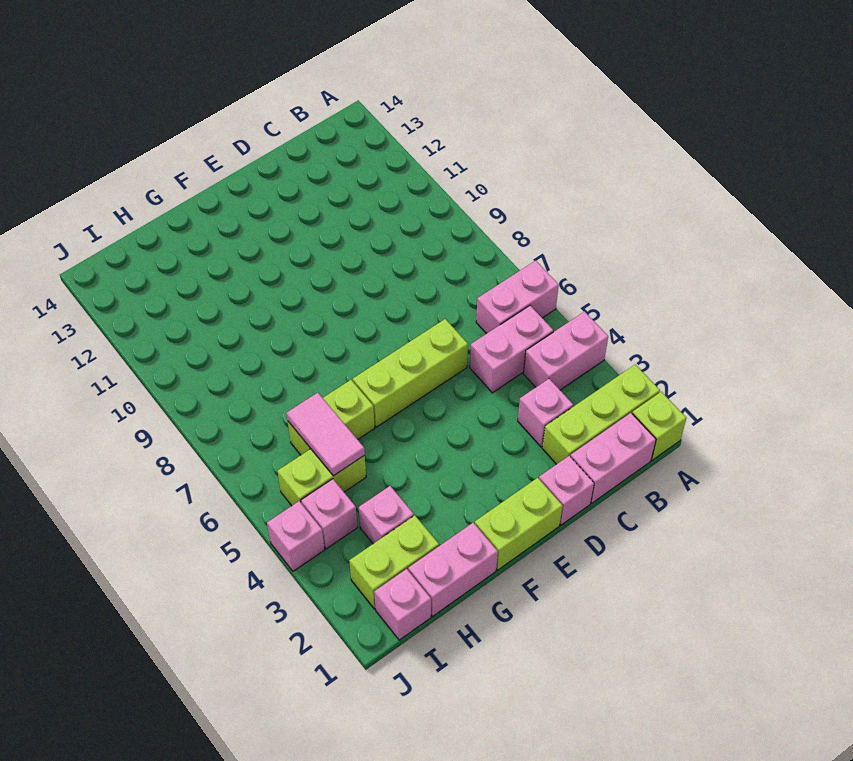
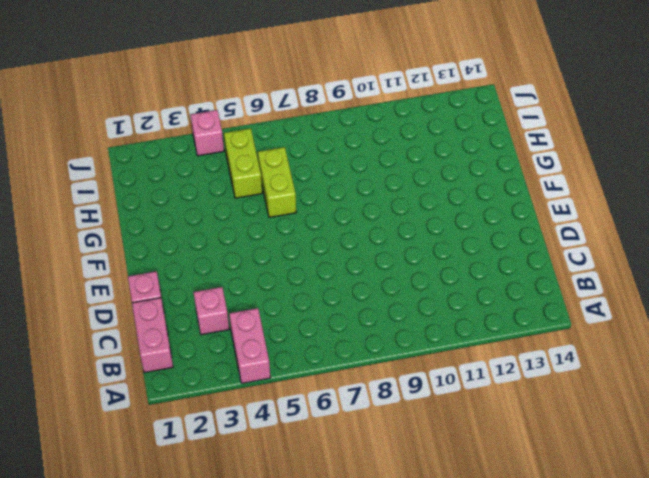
none -> lime brick A1 level 1
none -> lime brick A2:C2 level 1
none -> pink brick A6:B6 level 1

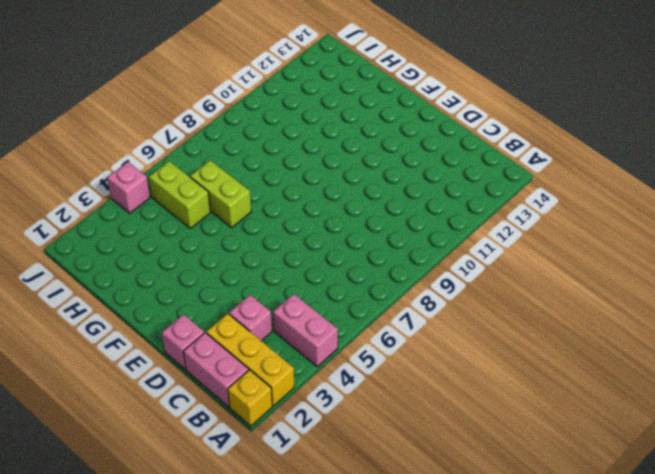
yellow brick A1 level 1 -> lime brick A1 level 1
yellow brick A2:C2 level 1 -> lime brick A2:C2 level 1
none -> pink brick A6:B6 level 1
none -> pink brick B5:C5 level 1
none -> lime brick D6:F6 level 1

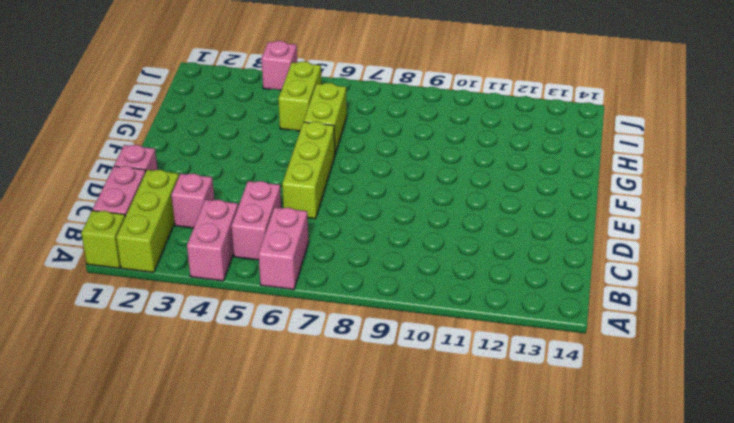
none -> lime brick E1:F1 level 1
none -> pink brick G1:H1 level 1
none -> lime brick H2:I2 level 1

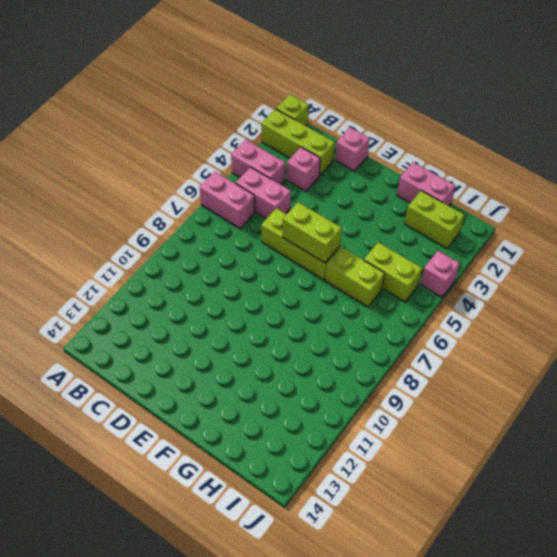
lime brick E6:F6 level 2 -> lime brick E1:F1 level 1
none -> pink brick B1:C1 level 1
none -> pink brick H3 level 1
none -> pink brick I1 level 1

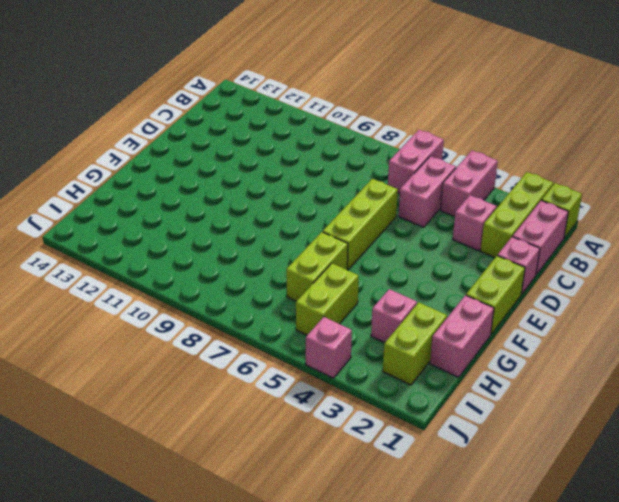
none -> pink brick I1 level 1
none -> pink brick I4 level 1
none -> pink tile H5:H6 level 2

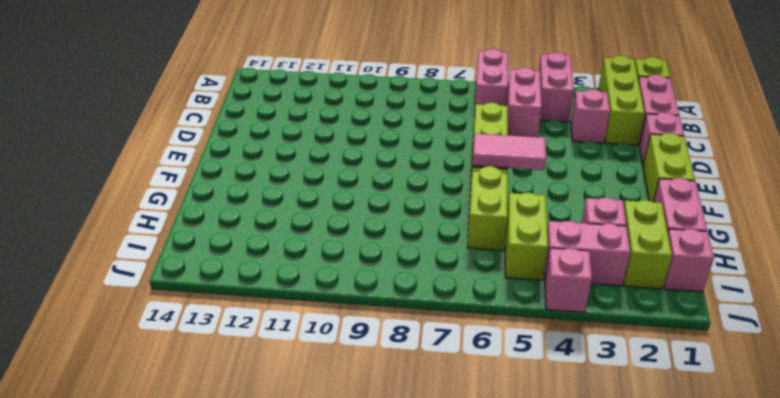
pink tile F5:F6 level 2 -> pink tile H5:H6 level 2
pink brick I3:I4 level 1 -> pink brick I4 level 1

